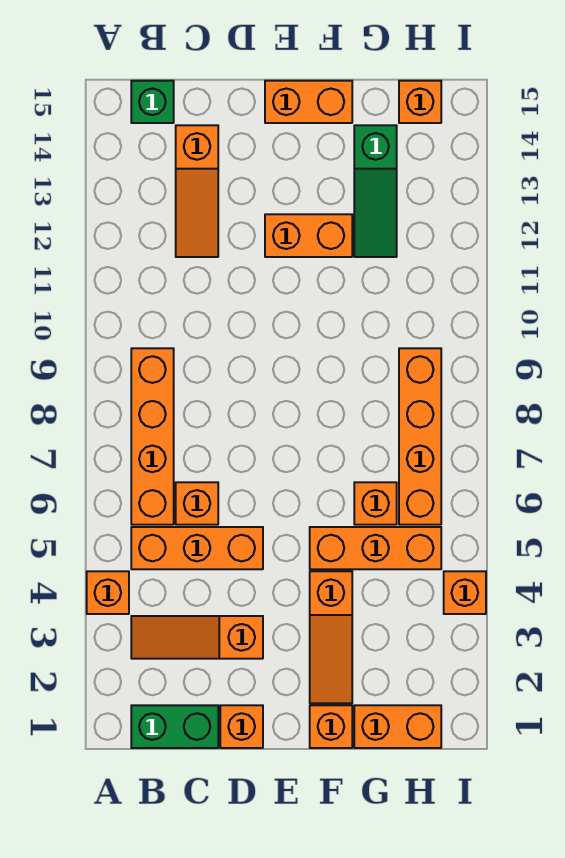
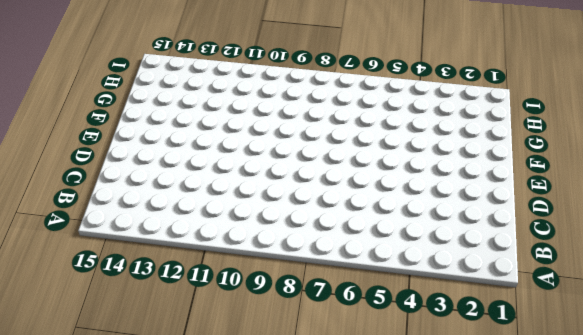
none -> orange brick A4 level 1
none -> green brick B1:C1 level 1
none -> orange slope B3:D3 level 1 top D

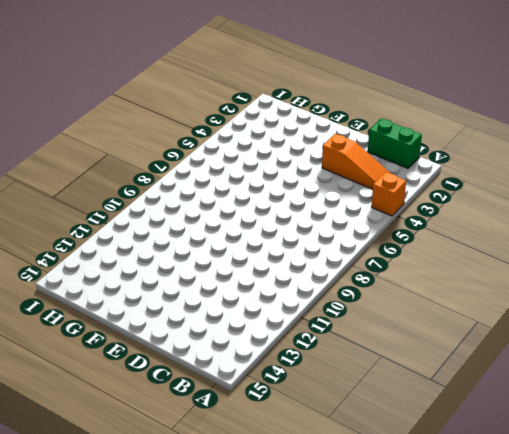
none -> orange brick B5:D5 level 1
none -> orange brick B6:B9 level 1
none -> green brick B15 level 1

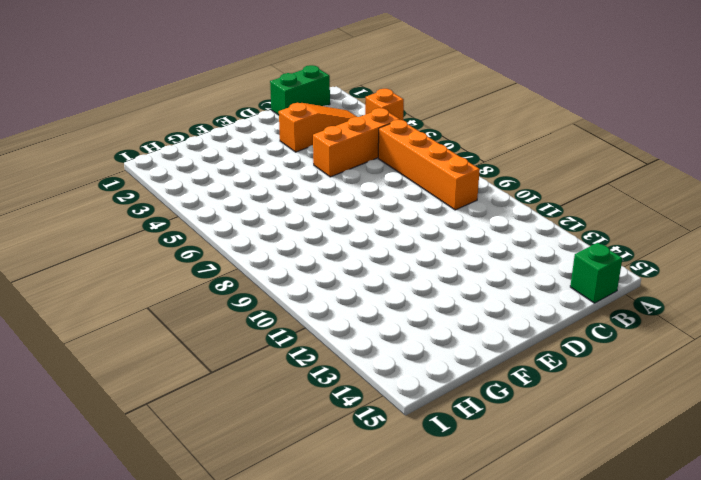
none -> orange brick C6 level 1
none -> orange slope C12:C14 level 1 top 14
none -> orange brick D1 level 1

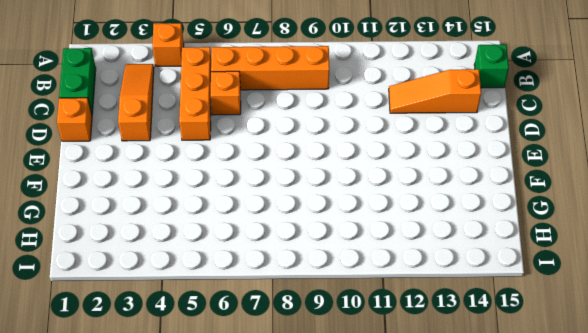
none -> orange brick E12:F12 level 1
none -> orange brick E15:F15 level 1
none -> orange brick F1 level 1

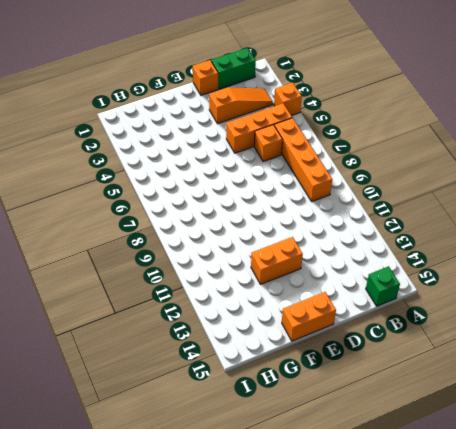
none -> orange slope C12:C14 level 1 top 14
none -> orange brick F1 level 1
none -> orange slope F2:F4 level 1 top 4

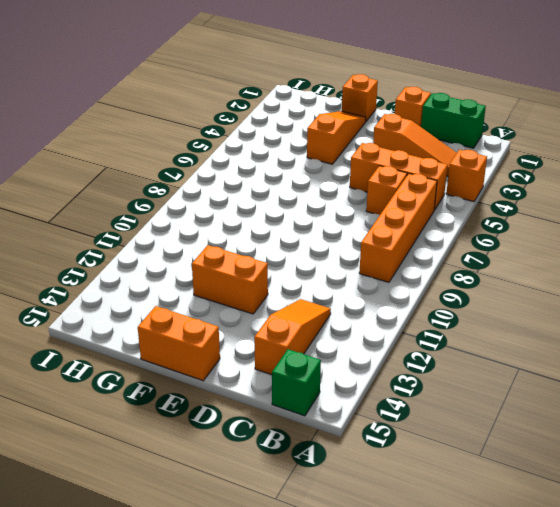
none -> orange brick F5:H5 level 1
none -> orange brick G1:H1 level 1
none -> orange brick G6 level 1

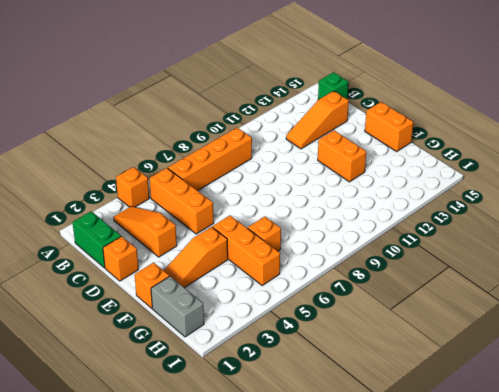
grey brick G1:H1 level 1 -> orange brick G1:H1 level 1
none -> orange brick C6 level 1
none -> green slope G12:G14 level 1 top 14
none -> orange brick H6:H9 level 1

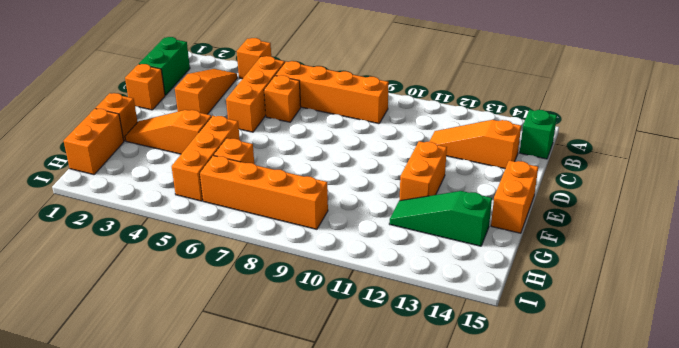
none -> orange brick H15 level 1
none -> orange brick I4 level 1

